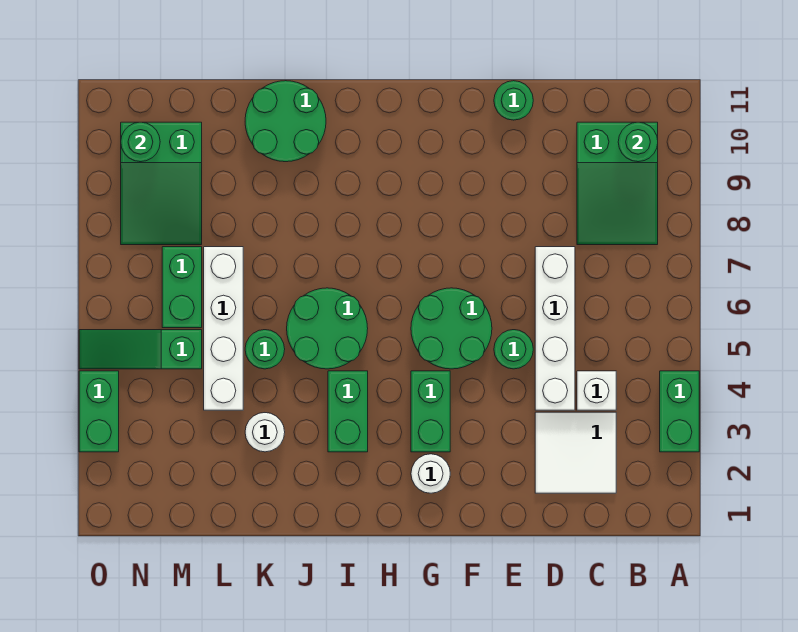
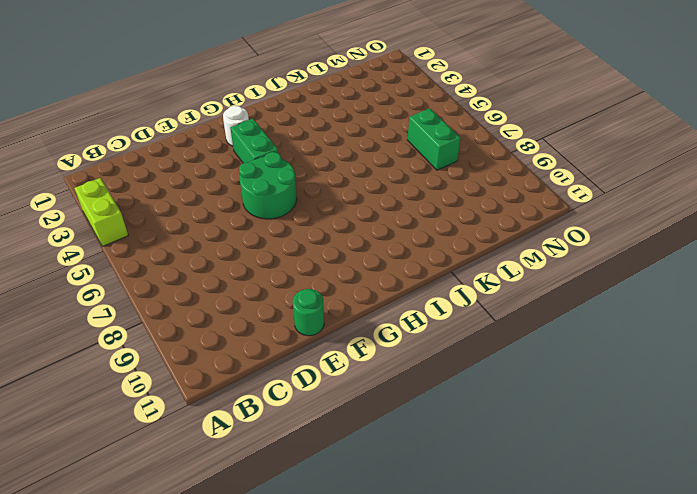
lime brick A3:A4 level 1 -> green brick A3:A4 level 1
none -> green slope B8:C10 level 1 top 10
none -> white tile C2:D3 level 1
none -> white brick C4 level 1

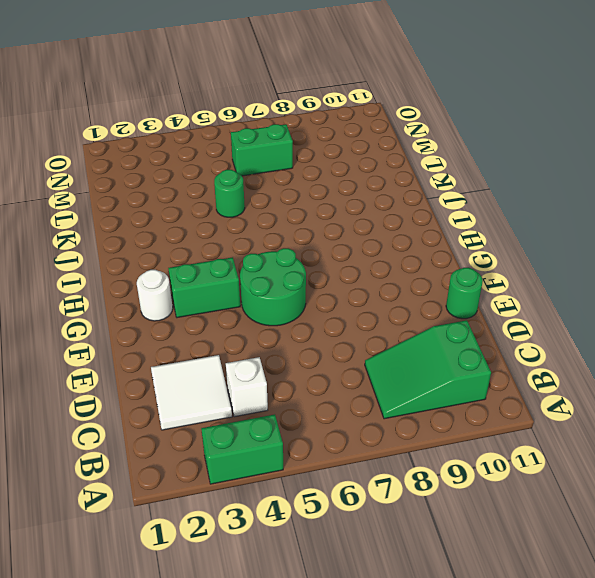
none -> white brick D4:D7 level 1
none -> green round brick E5 level 1
none -> green brick I3:I4 level 1

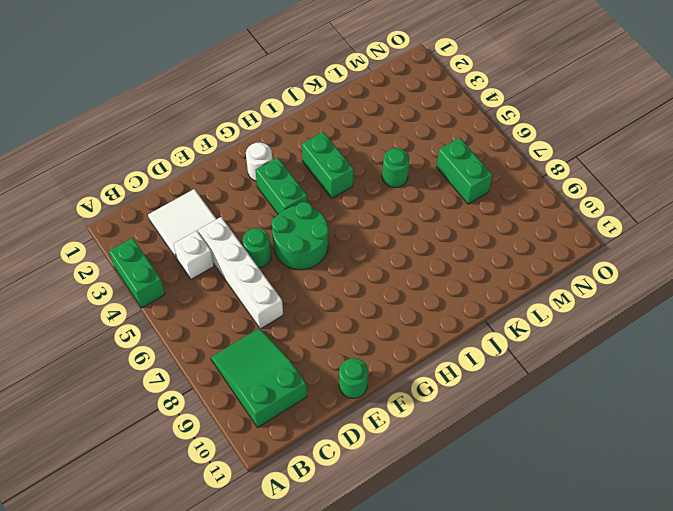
none -> green round brick I5:J6 level 1
none -> green round brick J10:K11 level 1
none -> white round brick K3 level 1

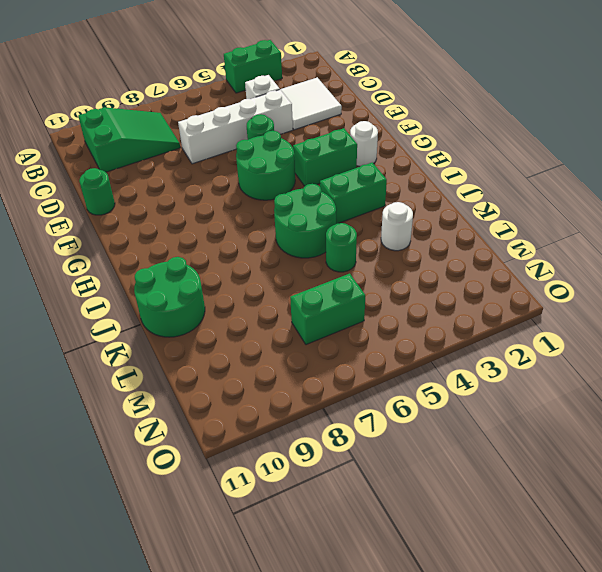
none -> white brick L4:L7 level 1
none -> green slope M5:O5 level 1 top M
none -> green slope M8:N10 level 1 top 10

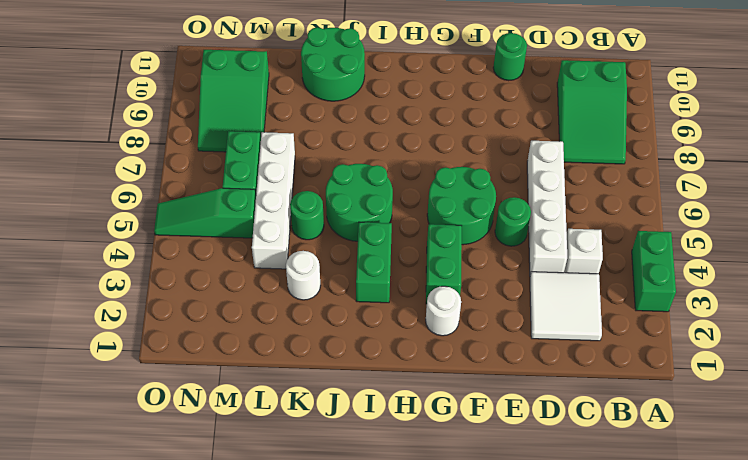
none -> green brick O3:O4 level 1
none -> green round brick B10 level 2
none -> green round brick N10 level 2

